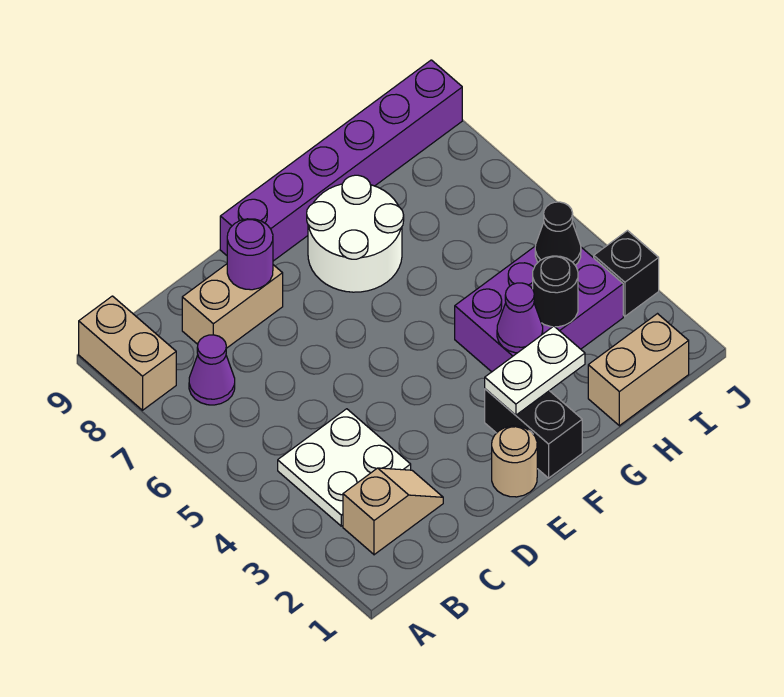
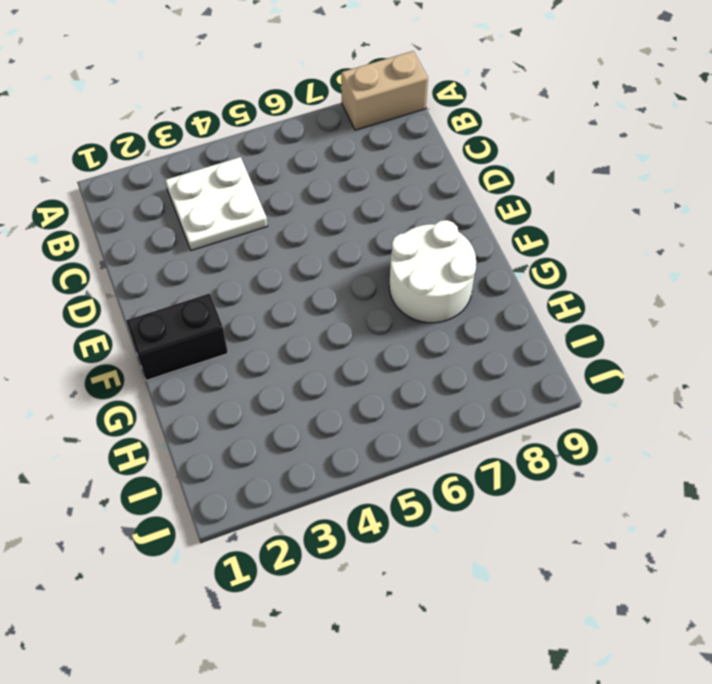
none -> tan slope B2:C2 level 1 top B
none -> purple cone B7 level 1
none -> tan brick C8:D8 level 1

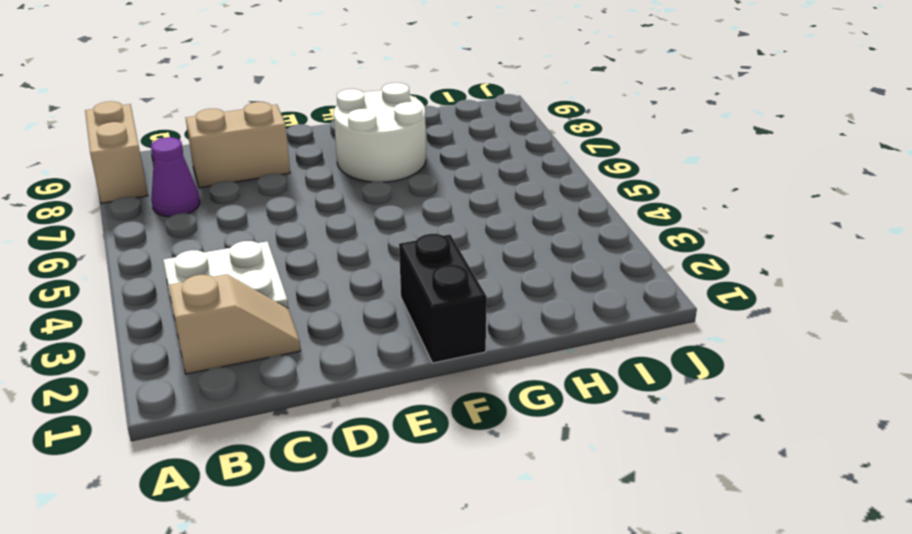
none -> tan round brick E1 level 1
none -> purple brick E9:J9 level 1
none -> purple brick G3:I4 level 1

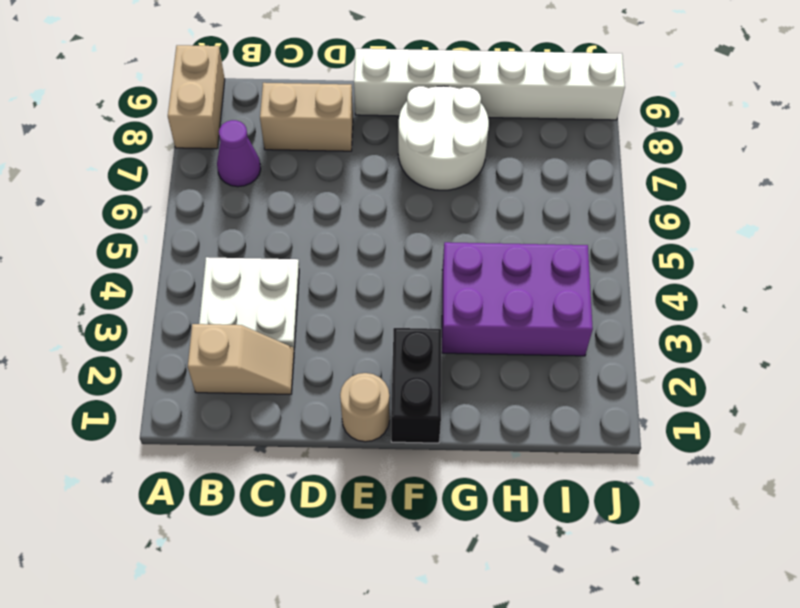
white brick E9:J9 level 1 -> purple brick E9:J9 level 1
none -> tan brick H1:I1 level 1
none -> black brick J3 level 1
none -> purple round brick D8 level 2

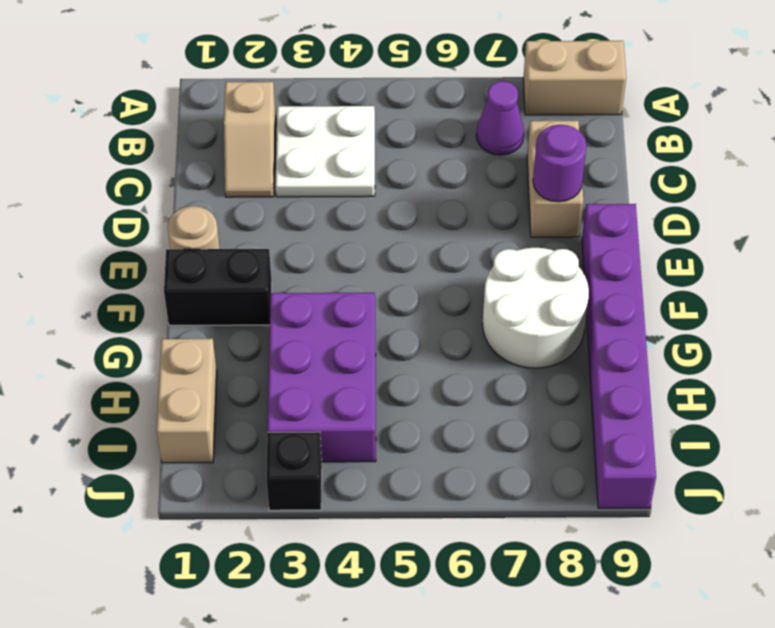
none -> white plate F2:G2 level 2
none -> purple cone G3 level 2
none -> black round brick H3 level 2

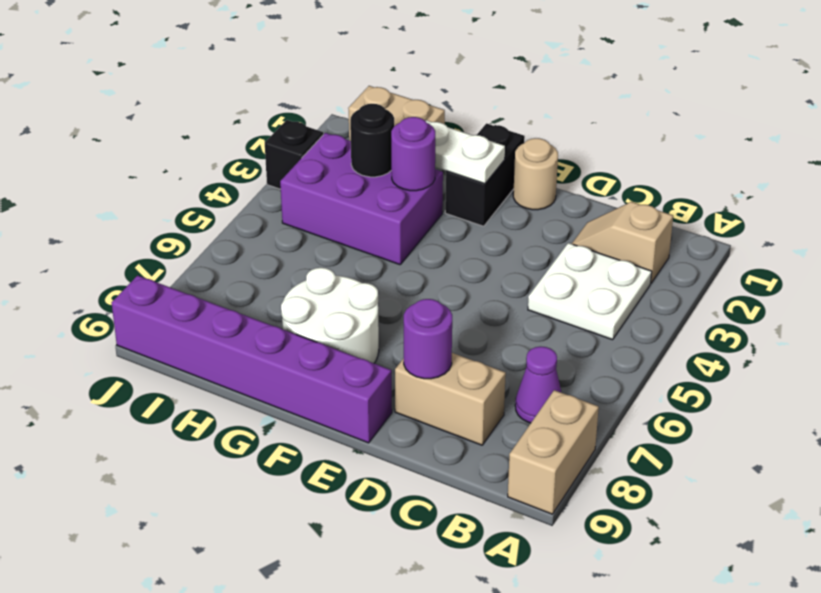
purple round brick G3 level 2 -> purple cone G3 level 2
none -> black cone I4 level 2

